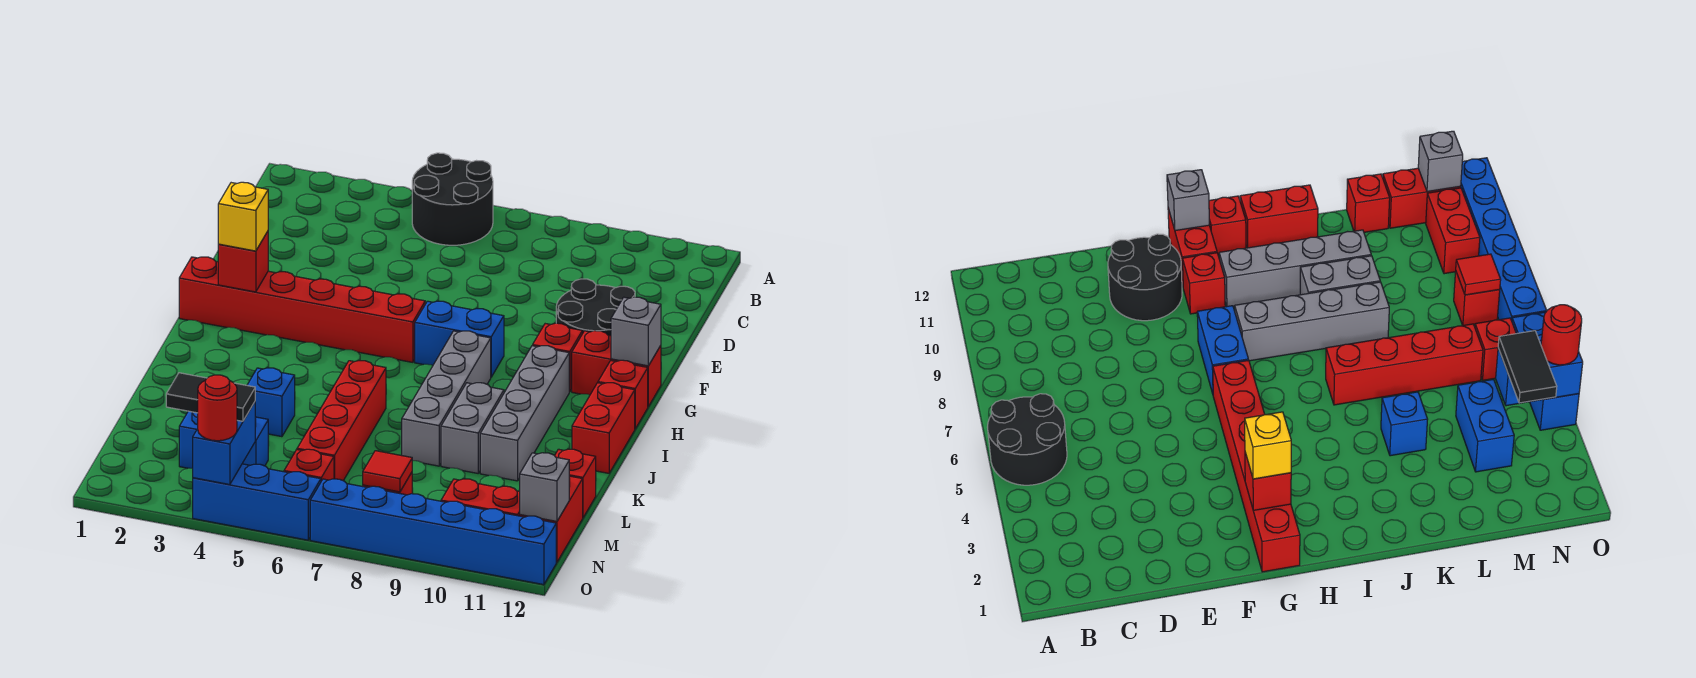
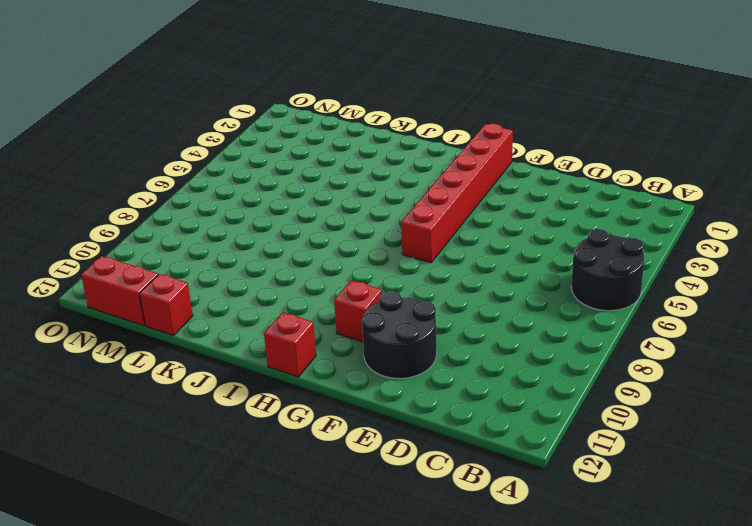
none -> blue brick G7:G8 level 1
none -> red brick G11:G12 level 1
none -> grey brick H8:K8 level 1

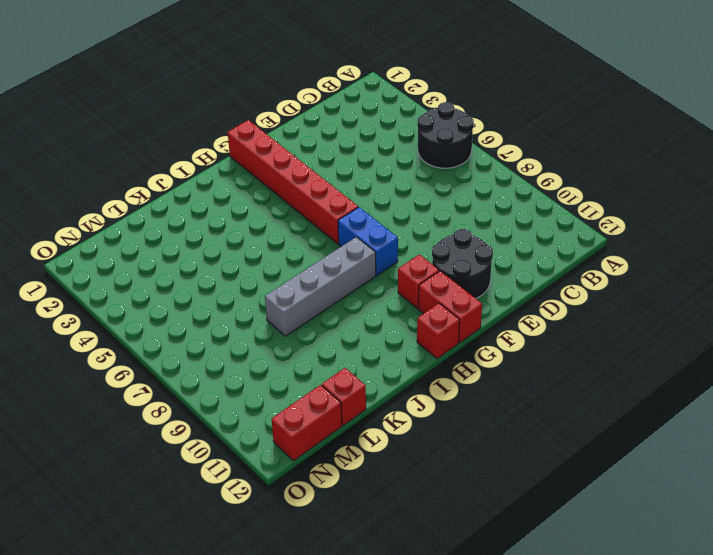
none -> grey brick H10:K10 level 1
none -> red brick I12:J12 level 1
none -> red brick J6:M6 level 1

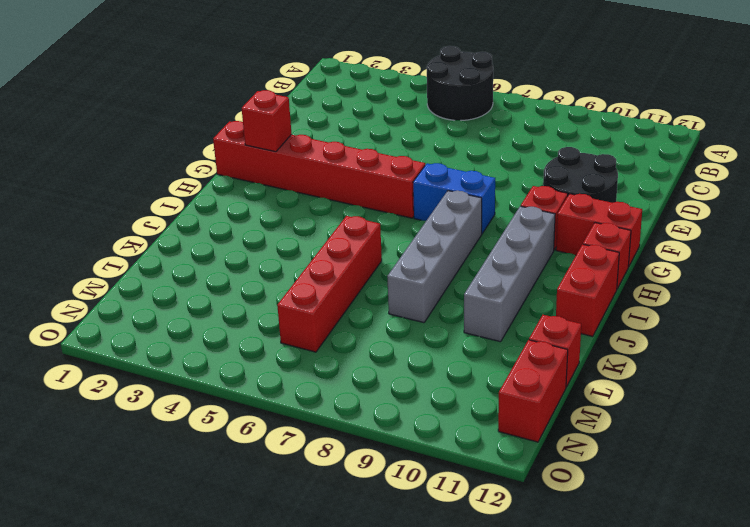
none -> grey brick J9:K9 level 1
none -> blue brick K4 level 1
none -> blue brick M3:M4 level 1

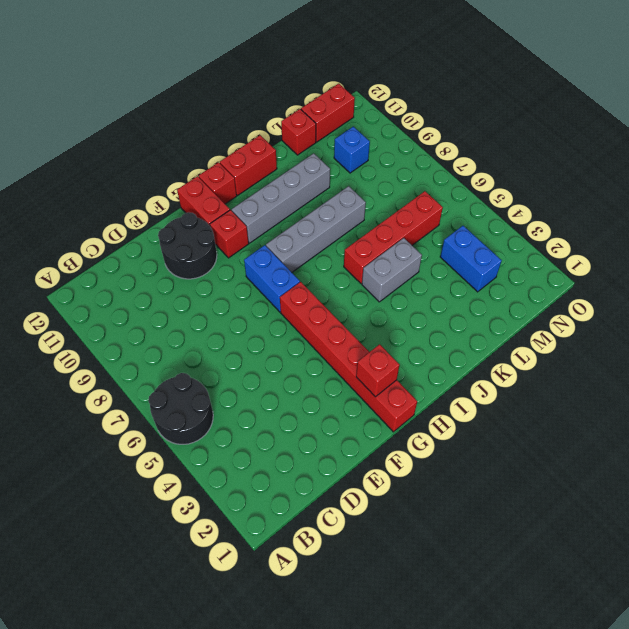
grey brick J5:K5 level 1 -> grey brick J9:K9 level 1
blue brick M10 level 1 -> blue brick K4 level 1
none -> red brick N6 level 1
none -> red brick N8 level 1
none -> red brick N10:N11 level 1

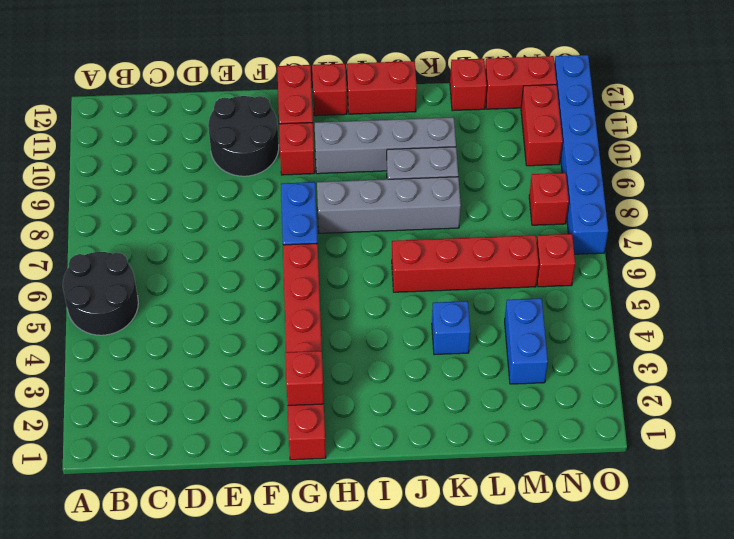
none -> blue brick O4:O6 level 1
none -> grey brick G12 level 2
none -> blue brick N4:O4 level 2

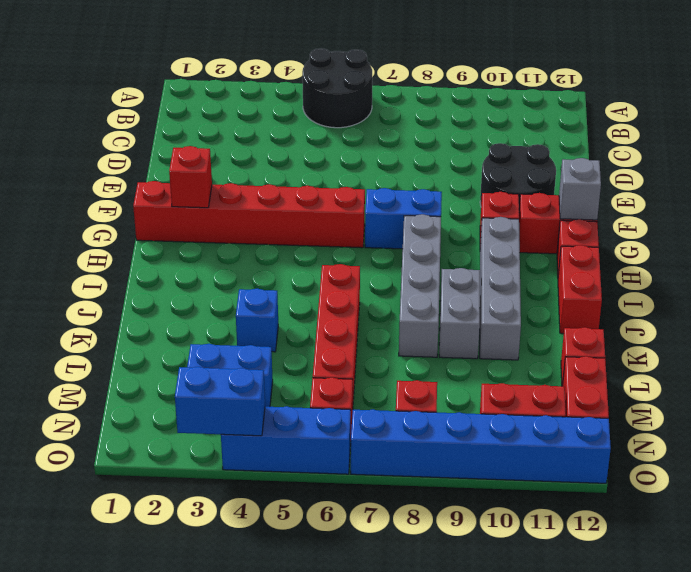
blue brick O3:O4 level 2 -> blue brick N4:O4 level 2
none -> red tile N8 level 2
none -> grey brick N12 level 2
none -> yellow brick G2 level 3

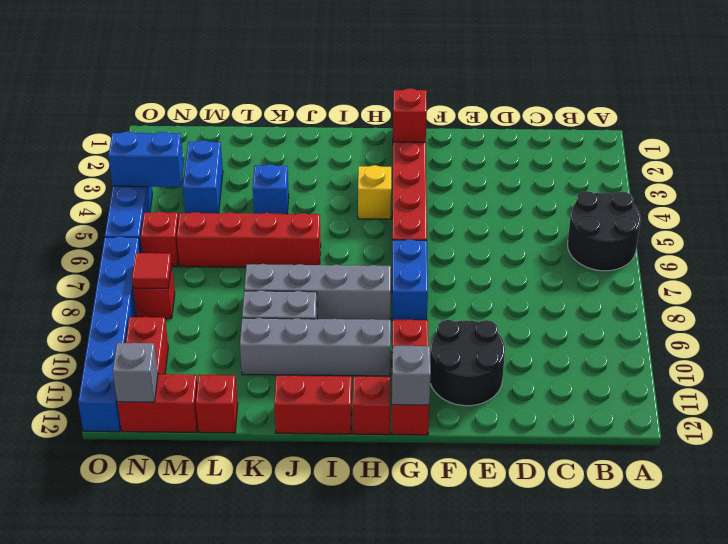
yellow brick H4 level 1 -> yellow brick G2 level 3
none -> black tile N3:N4 level 3
none -> red round brick O4 level 3

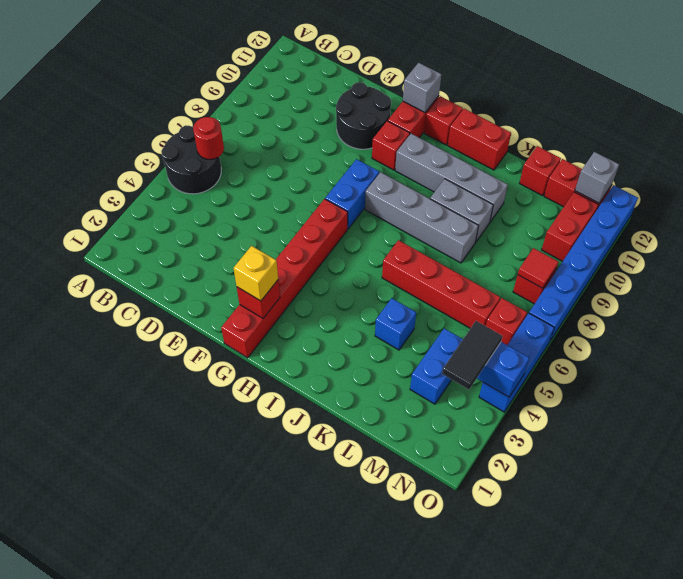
red round brick B6 level 2 -> red round brick O4 level 3

